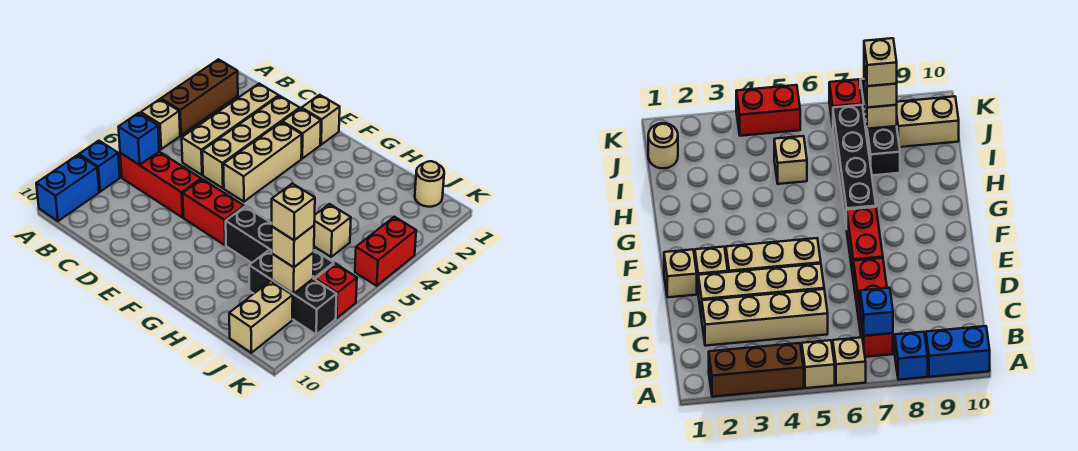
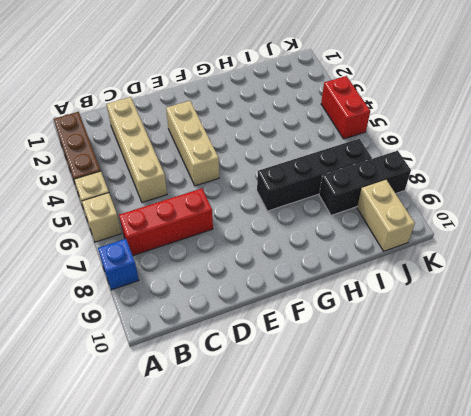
none -> blue brick A9:A10 level 1
none -> tan brick D2:D5 level 1
none -> tan brick E1 level 1

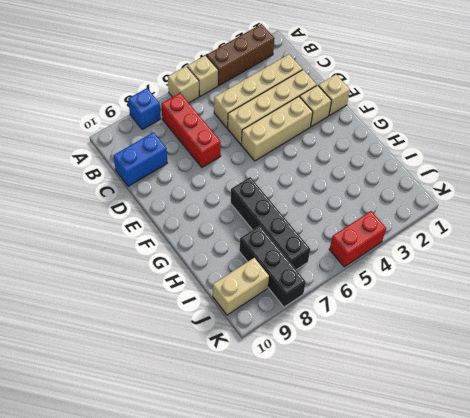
blue brick C9:C10 level 1 -> blue brick A9:A10 level 1
none -> red brick E7:F7 level 1
none -> tan brick I5 level 1
none -> tan round brick J1 level 1

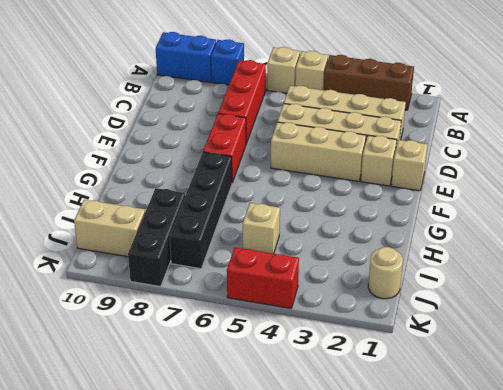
none -> red brick K7 level 1
none -> blue brick B7 level 2
none -> tan brick J8 level 2

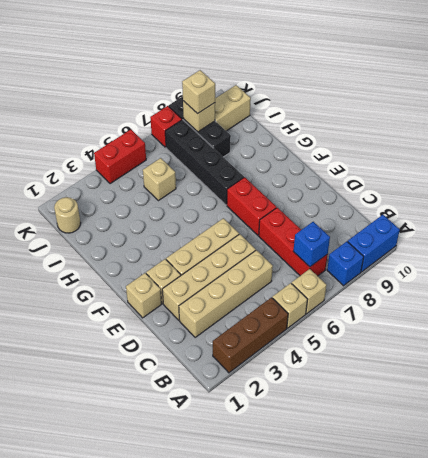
none -> tan brick J8 level 4

